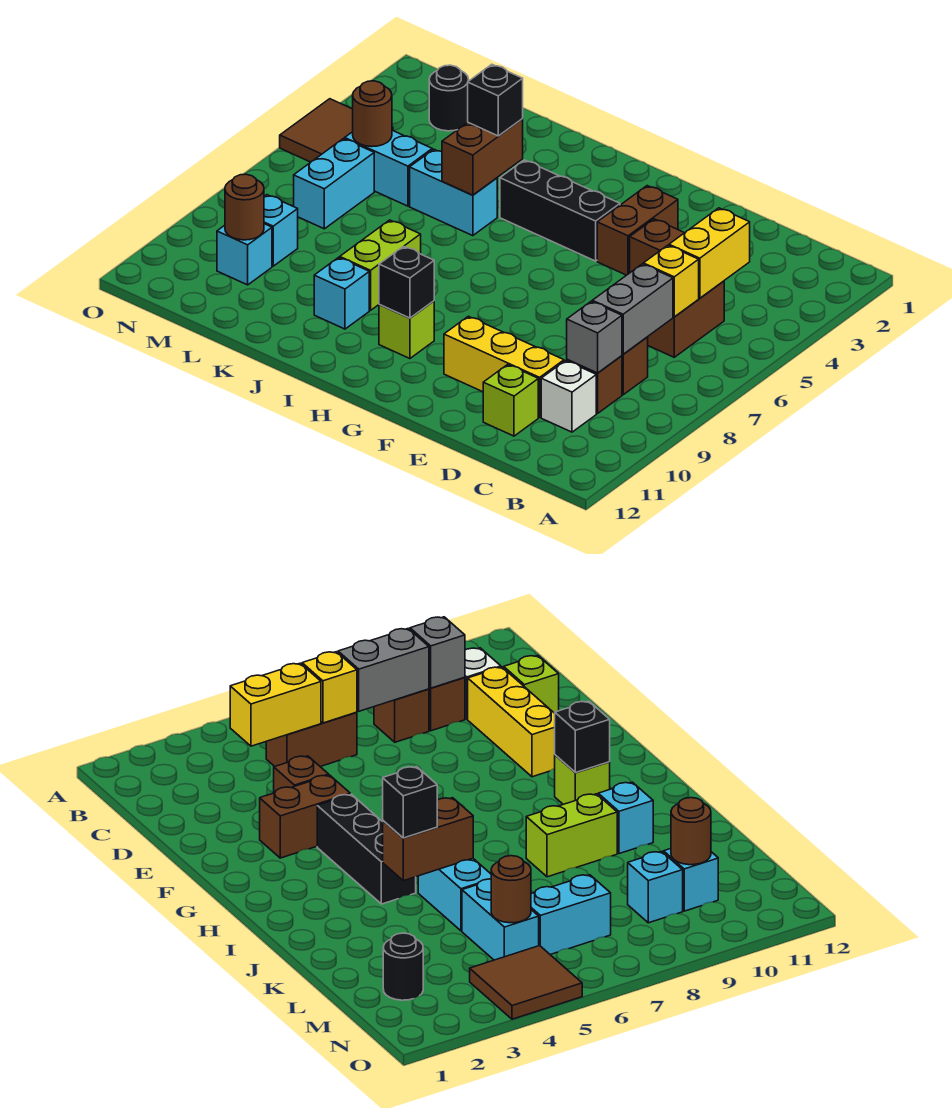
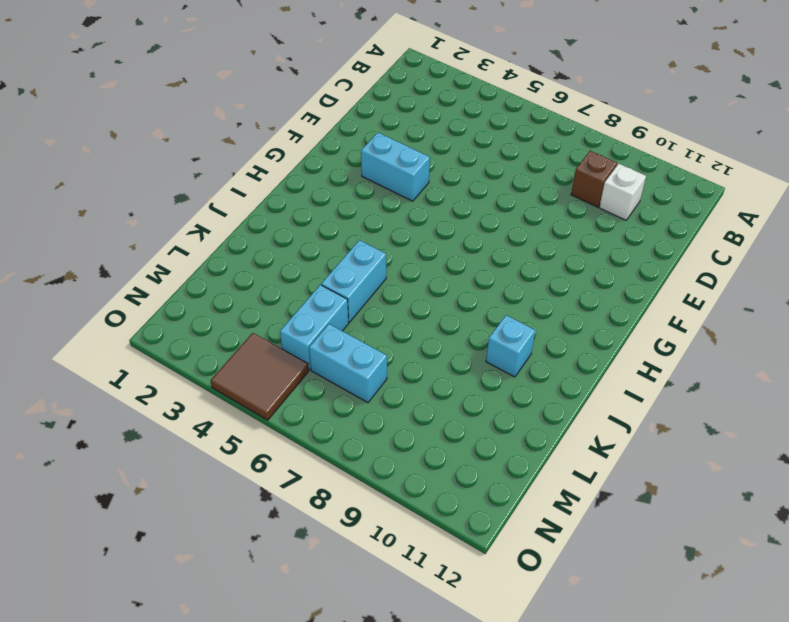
cyan brick F3:F4 level 1 -> brown brick F3:F4 level 1
none -> brown brick C5:C6 level 1
none -> brown brick C8 level 1
none -> yellow brick D10:F10 level 1

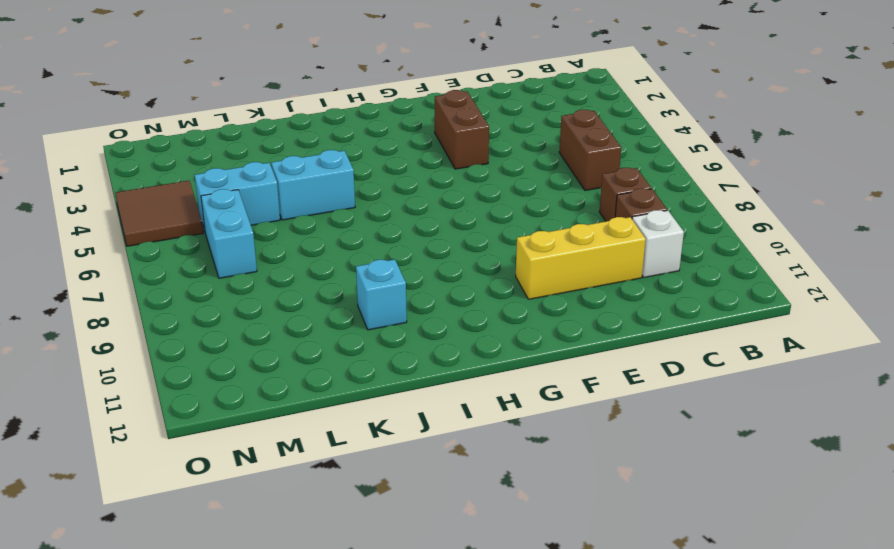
none -> lime brick D11 level 1
none -> brown brick E4 level 1
none -> black brick G4:I4 level 1

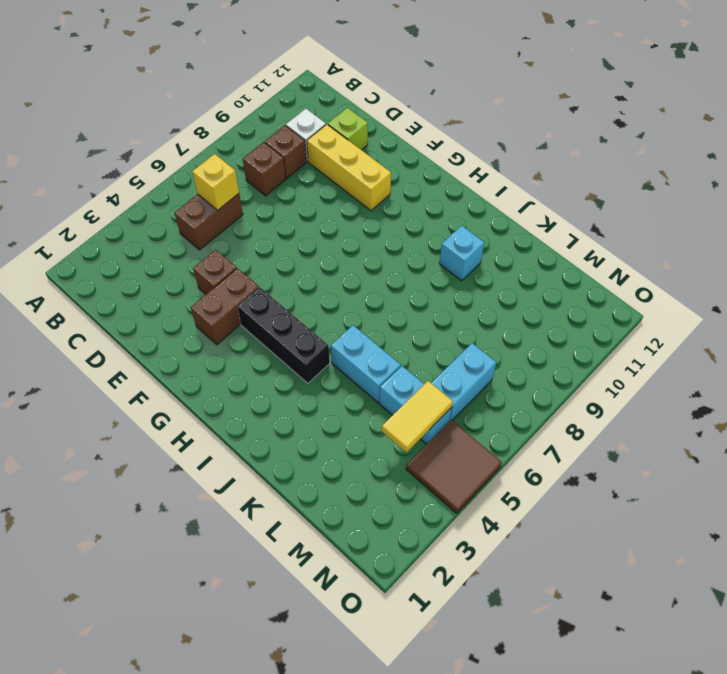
yellow tile M4:M5 level 2 -> brown round brick M5 level 2
none -> lime brick H10 level 1
none -> lime brick J8:J9 level 1
none -> black round brick M2 level 1

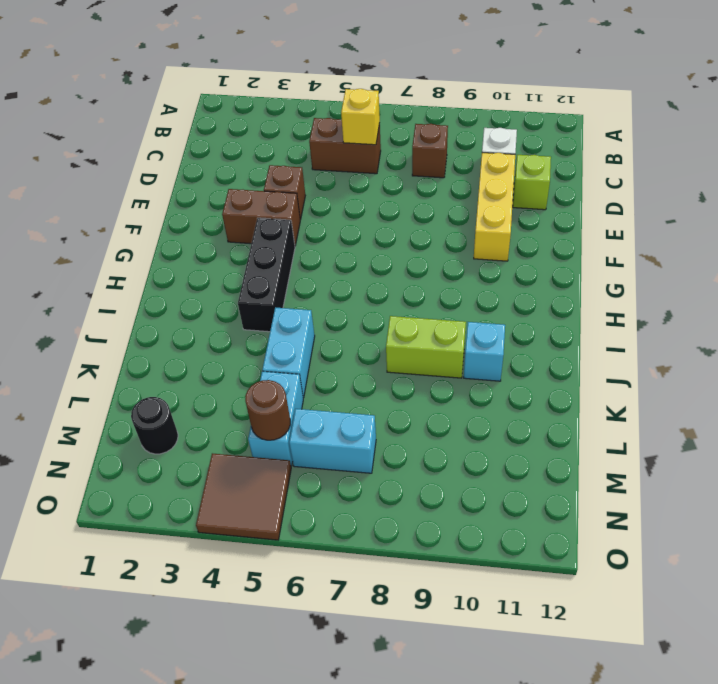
none -> brown brick C9 level 1
none -> lime brick H10 level 1
none -> cyan brick M9 level 1

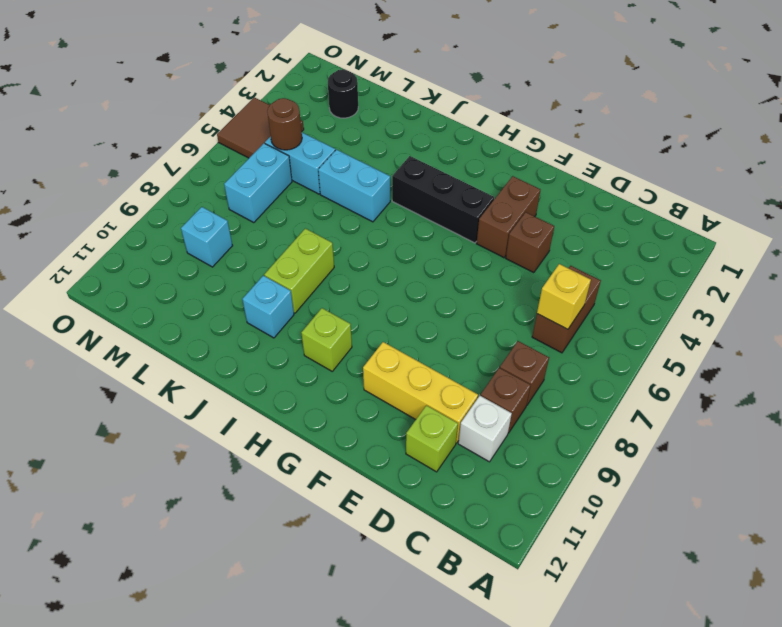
none -> cyan brick M10 level 1
none -> yellow brick C4:C5 level 2
none -> grey brick C7:C8 level 2

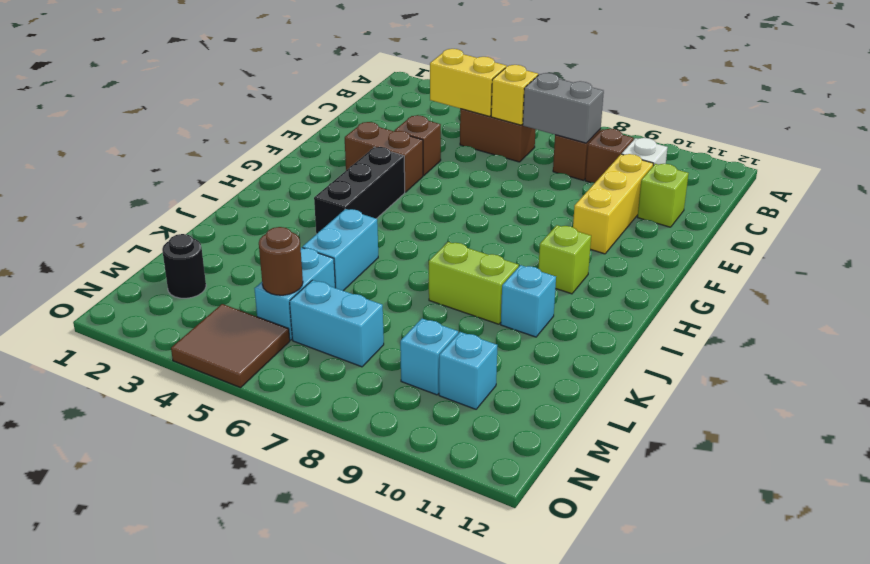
none -> grey brick C9 level 2
none -> black brick H10 level 2
none -> brown brick J4:J5 level 2

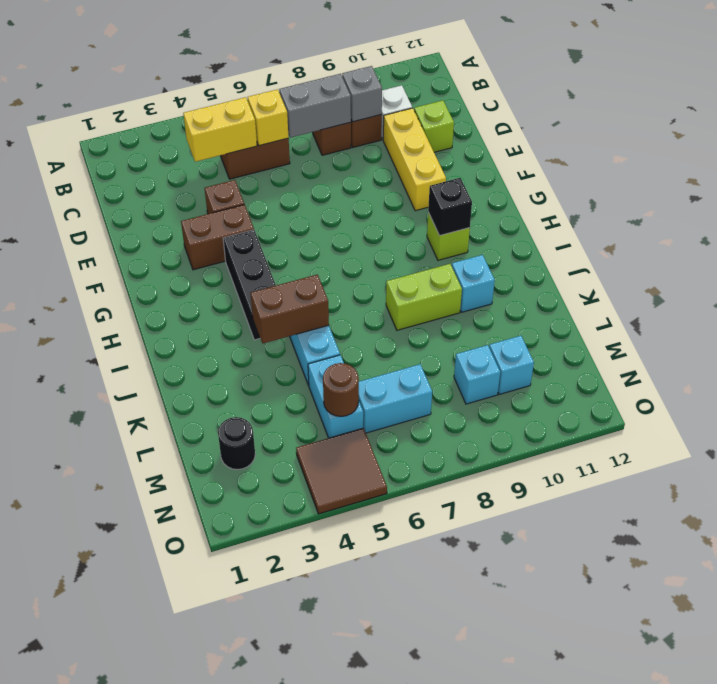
none -> brown round brick M10 level 2
none -> black brick J4 level 3

